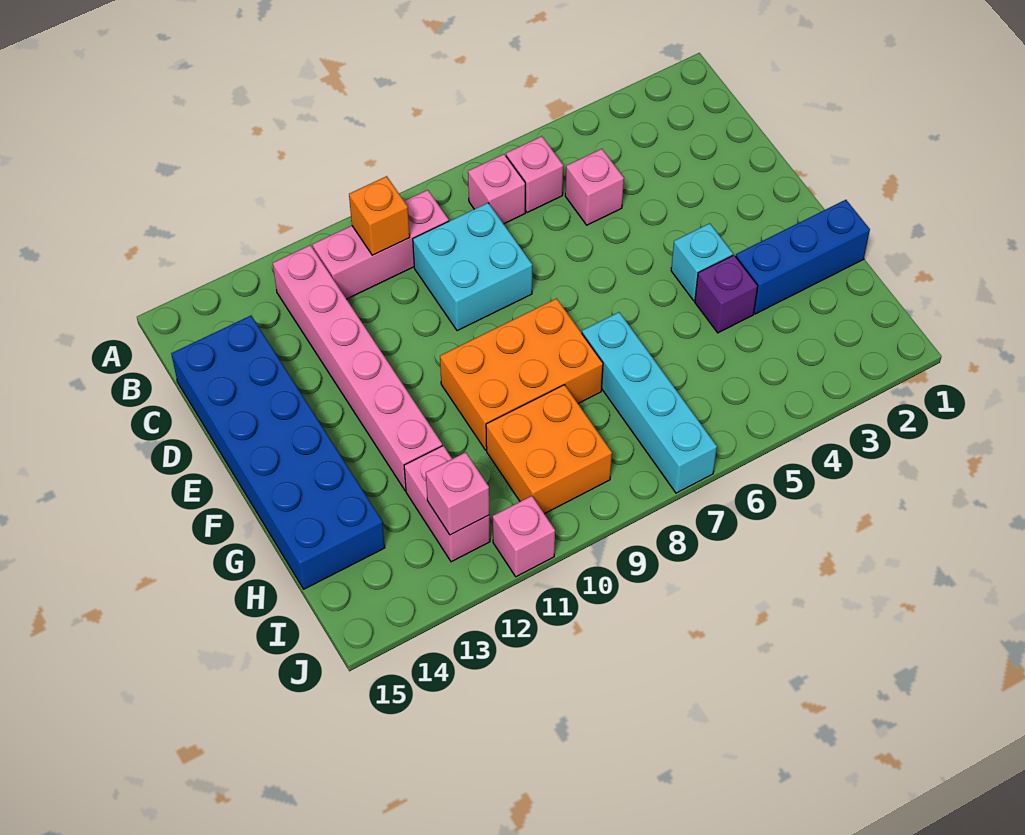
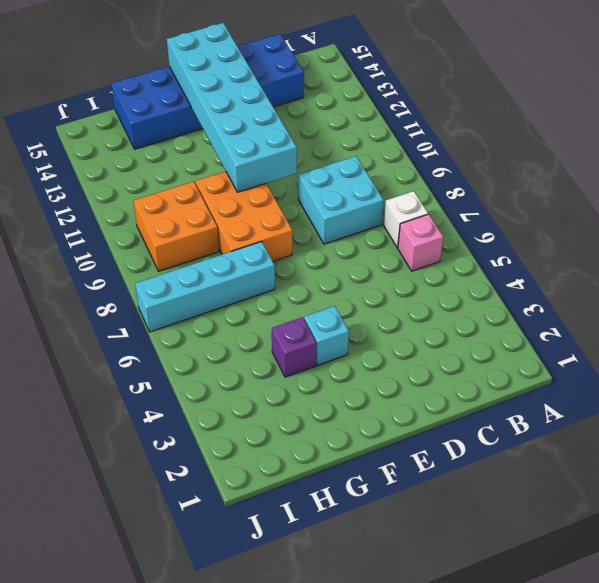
white brick B7 level 1 -> pink brick B7 level 1
cyan brick E10:F15 level 2 -> none
none -> pink brick B9:B11 level 1
none -> pink brick B12:G12 level 1
none -> pink brick C5 level 1

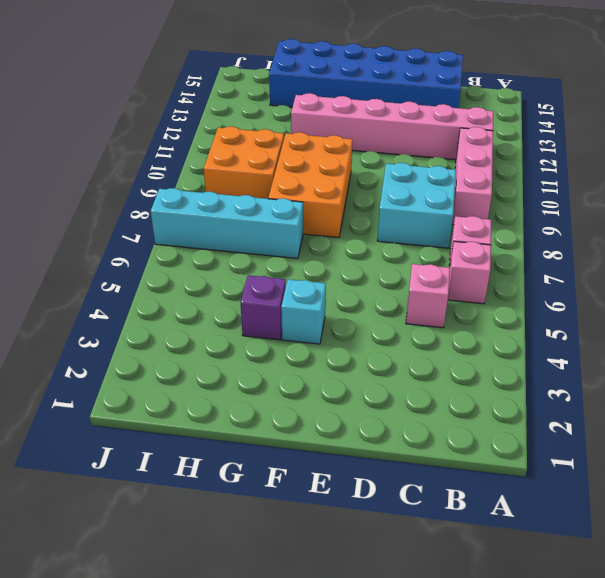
none -> blue brick G1:G3 level 1
none -> pink brick H12:I12 level 1
none -> pink brick J11 level 1

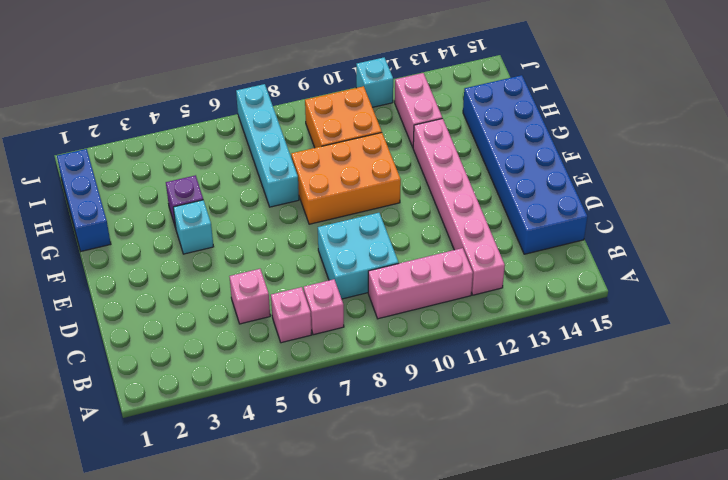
blue brick G1:I1 level 1 -> blue brick G1:G3 level 1
cyan brick J11 level 1 -> pink brick J11 level 1
none -> orange brick B10 level 2
none -> pink brick I12 level 2

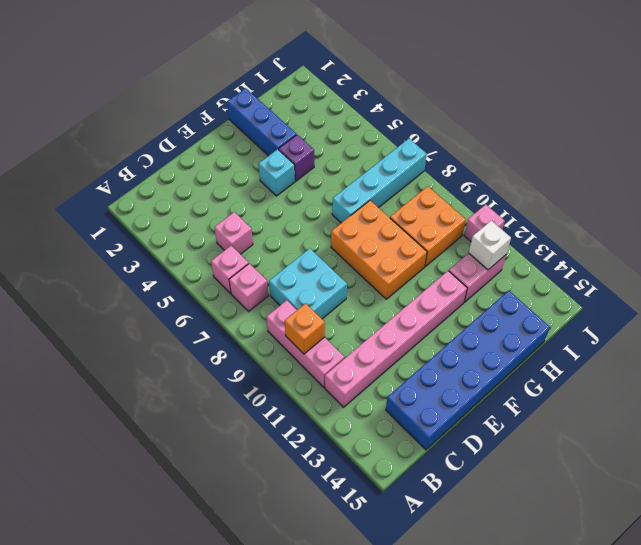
white brick I12 level 2 -> pink brick I12 level 2

